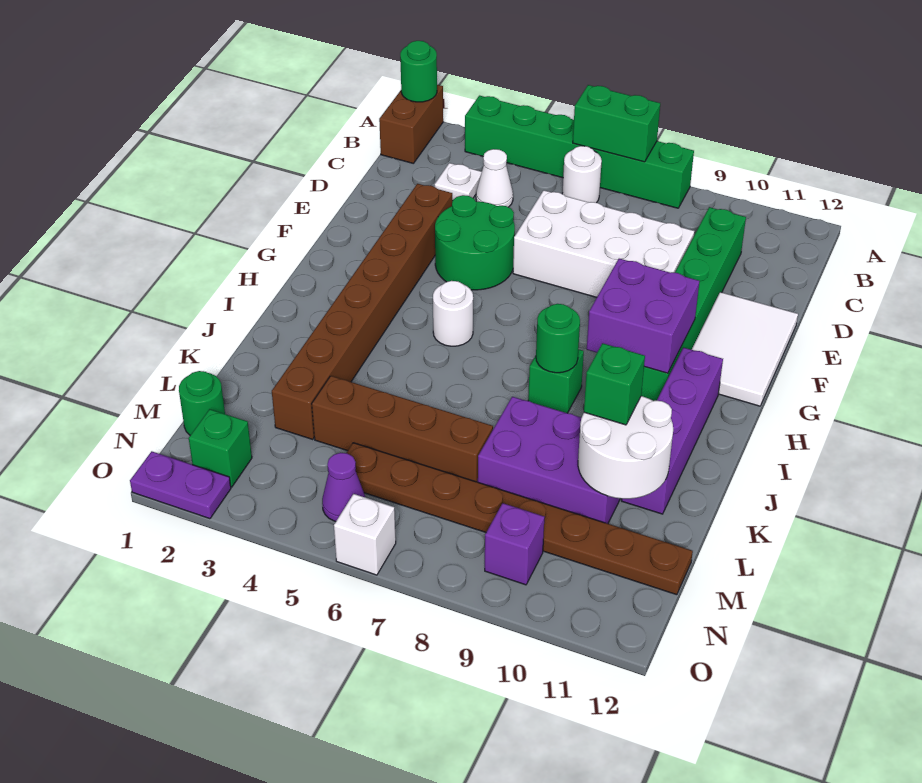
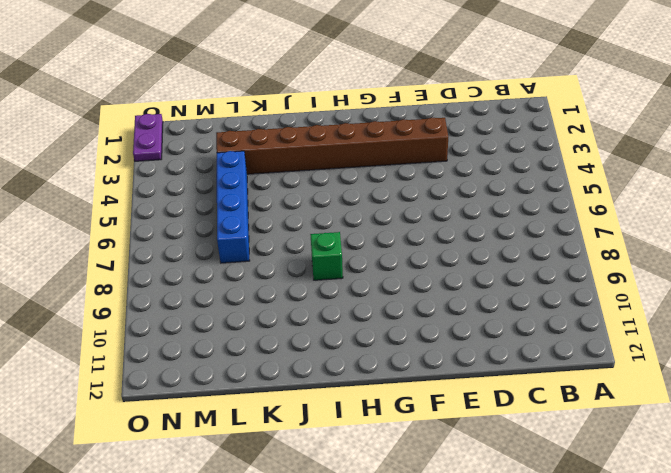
blue brick L4:L7 level 1 -> brown brick L4:L7 level 1
none -> brown brick A1:B1 level 1
none -> green brick A3:A8 level 1
none -> white round brick B6 level 1

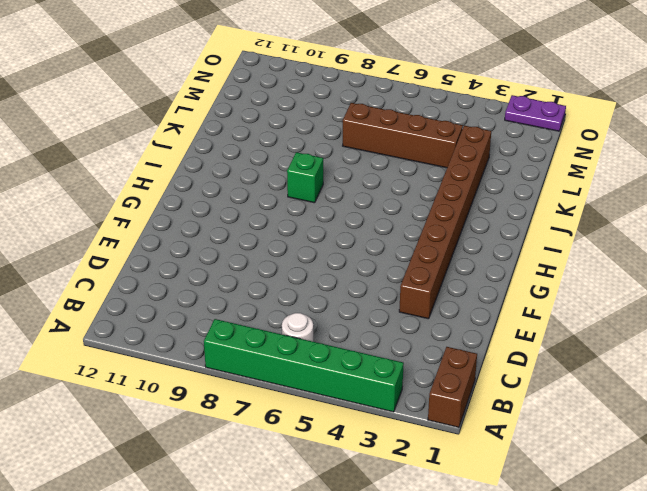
none -> white plate C3 level 1
none -> white cone C4 level 1
none -> green brick C10:H10 level 1

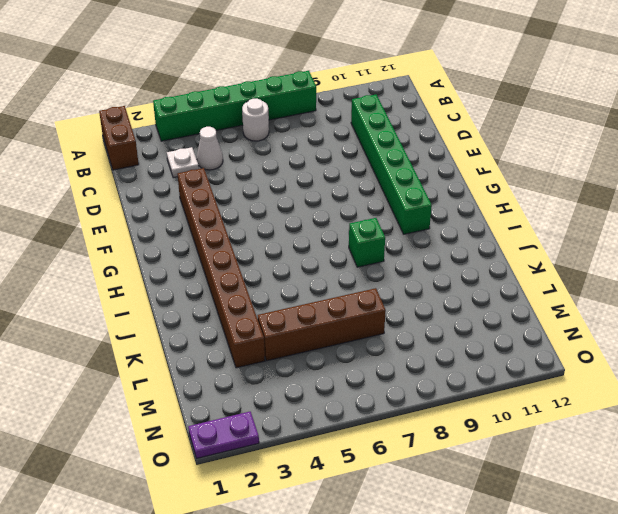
none -> white brick D6:E9 level 1
none -> green round brick E4:F5 level 1
none -> white tile E11:G12 level 1

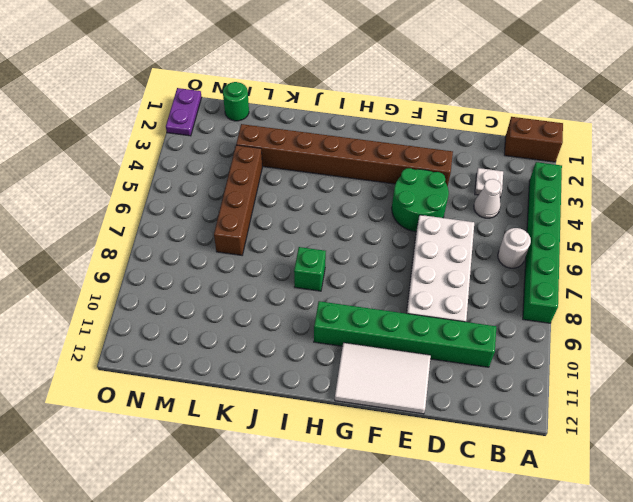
none -> white round brick H5 level 1
none -> purple brick H11:K11 level 1
none -> purple brick K8:L10 level 1

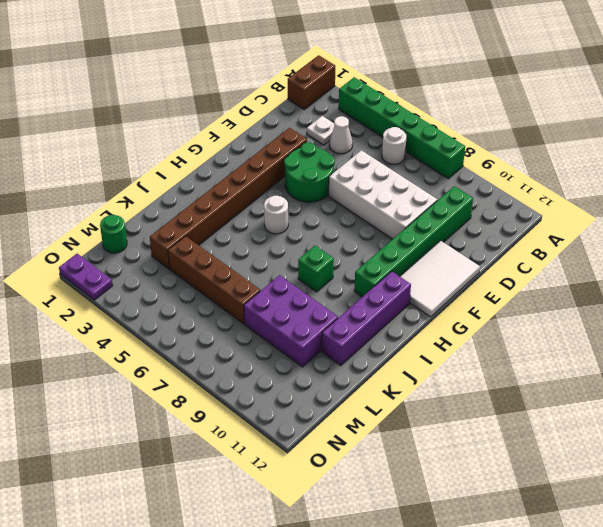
none -> brown plate M5:M12 level 1
none -> green brick N2 level 1
none -> purple cone N5 level 1

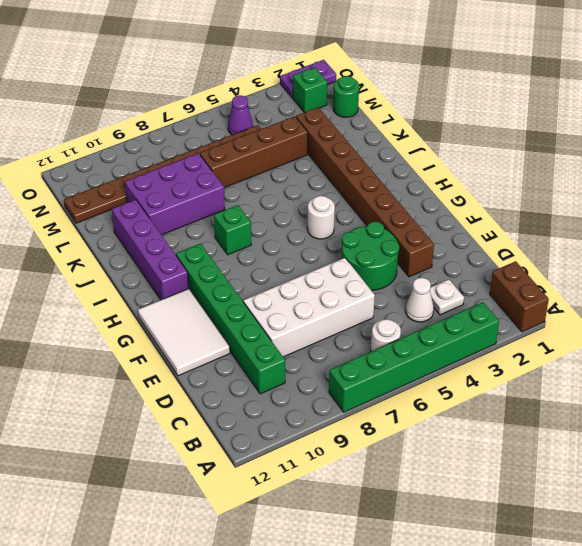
none -> purple brick N9 level 1
none -> white brick O6 level 1
none -> green round brick A1 level 2

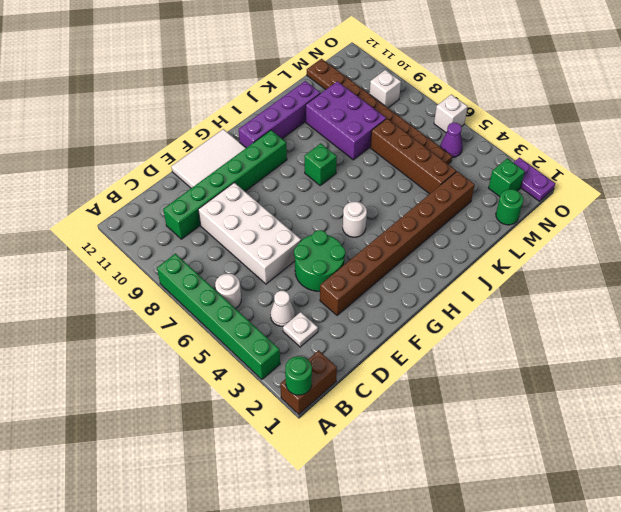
white brick N9 level 1 -> purple brick N9 level 1
none -> green brick A6:A7 level 2
none -> purple brick G9:H10 level 2
none -> green round brick I8 level 2

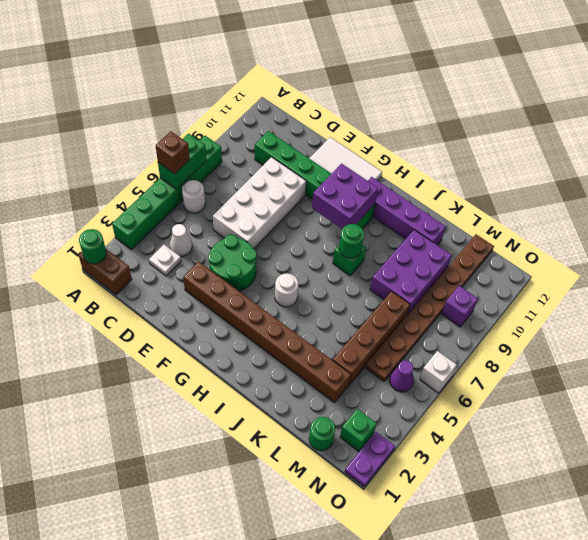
brown brick A6 level 3 -> none
none -> white round brick K10:L11 level 2
none -> green brick K10 level 3

